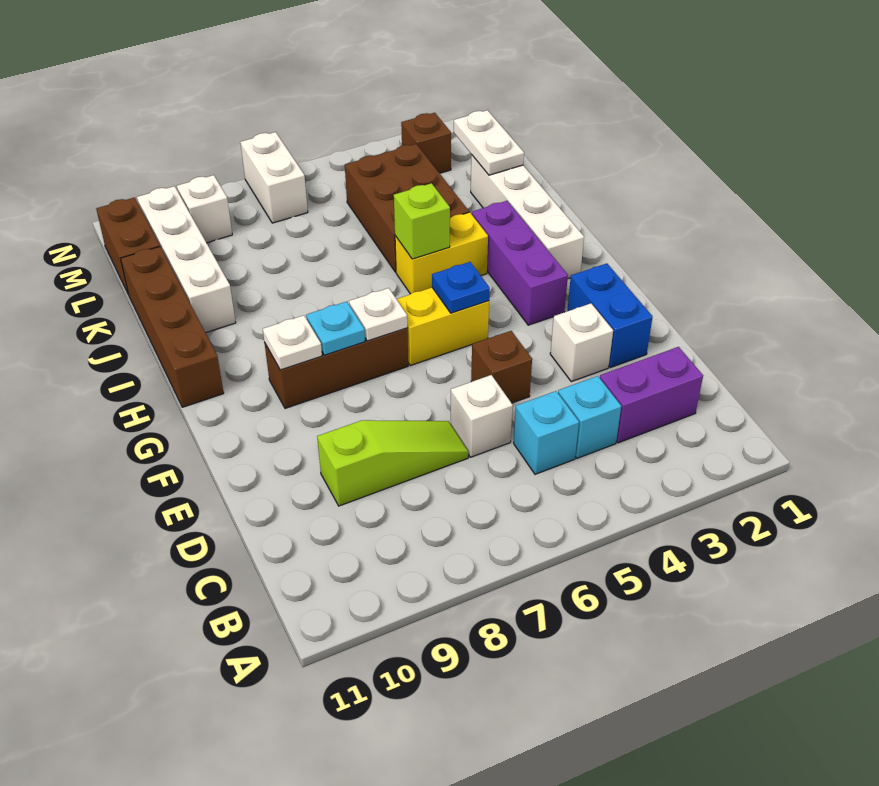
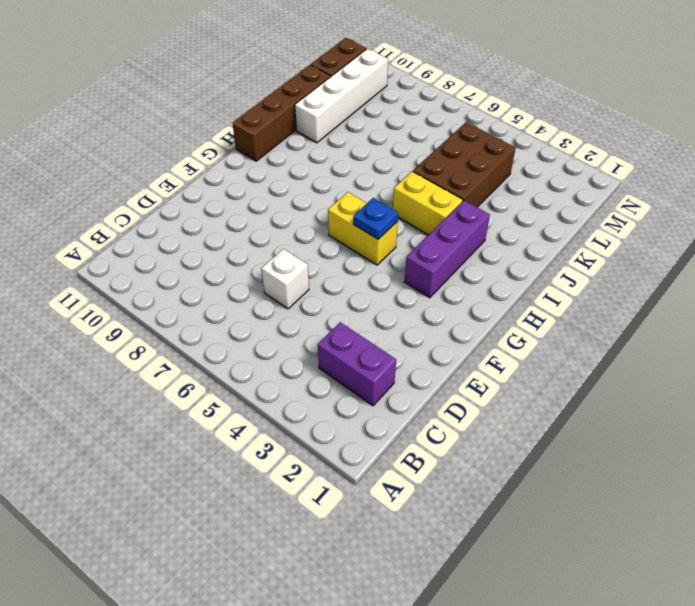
none -> cyan brick C4 level 1
none -> cyan brick C5 level 1
none -> lime slope D7:D9 level 1 top 9

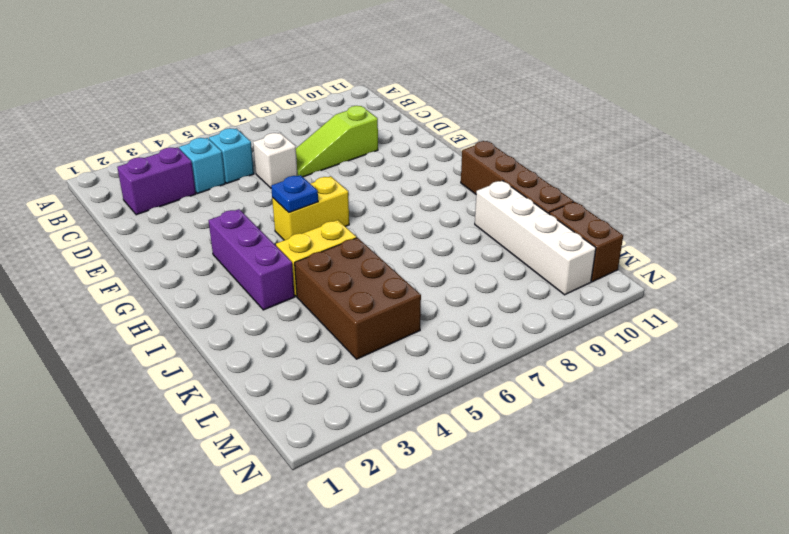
none -> blue brick E2:F2 level 1
none -> white brick E3 level 1
none -> brown brick E5 level 1

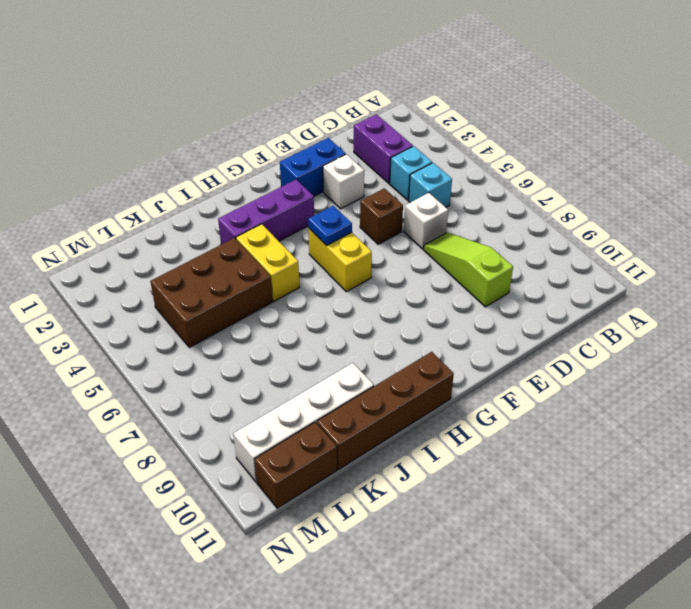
none -> brown brick G7:G9 level 1
none -> white brick H2:K2 level 1
none -> brown brick M3 level 1

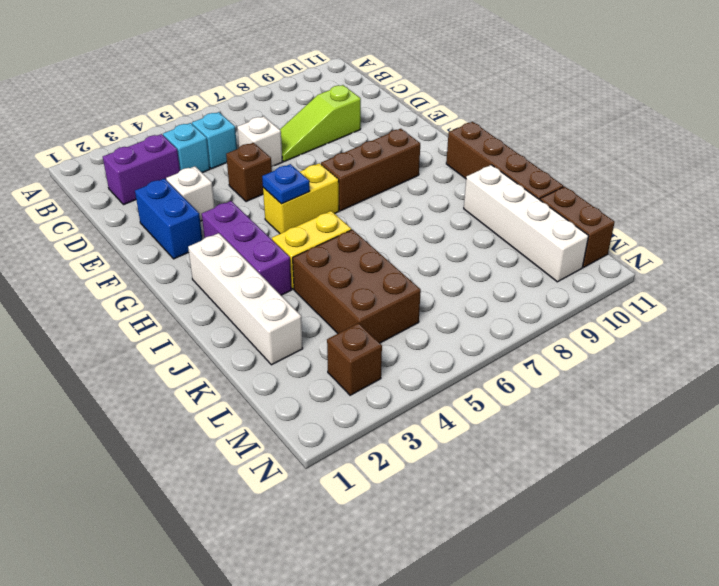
none -> white brick M7:N7 level 1
none -> white brick M9 level 1
none -> white plate G7 level 2

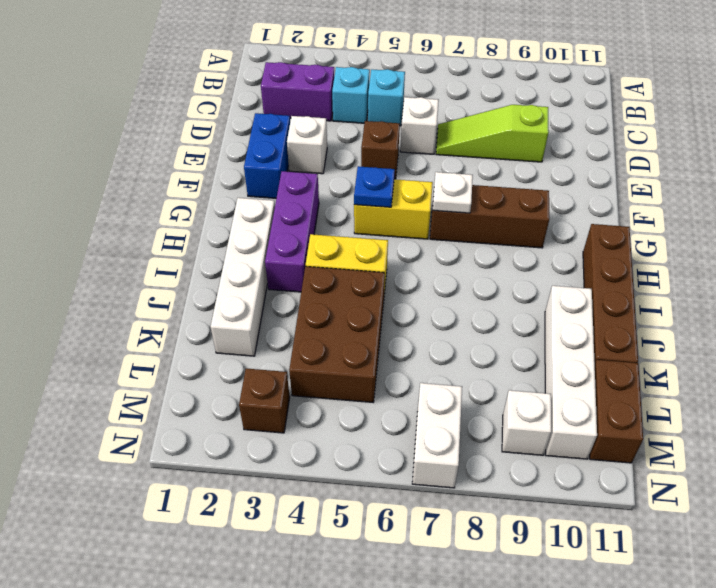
none -> cyan plate G8 level 2
none -> white plate G9 level 2
none -> lime brick I5 level 2

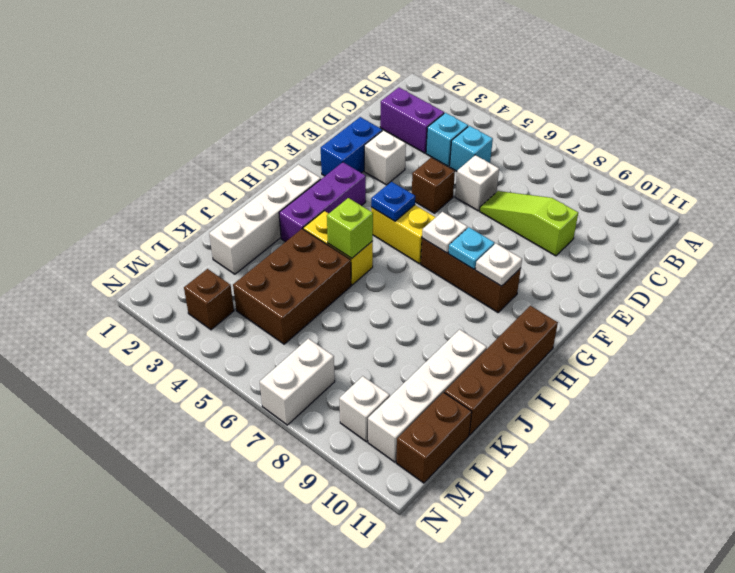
none -> white plate K2:L2 level 2

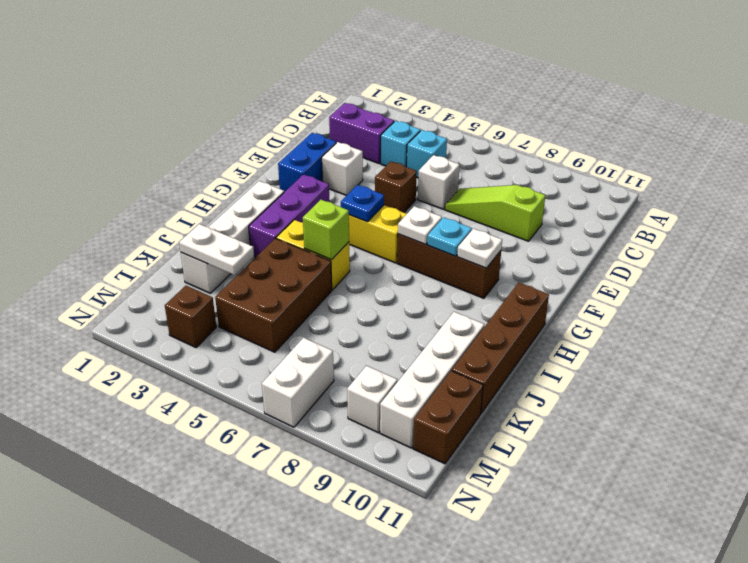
white plate K2:K3 level 2 -> white plate K2:L2 level 2

